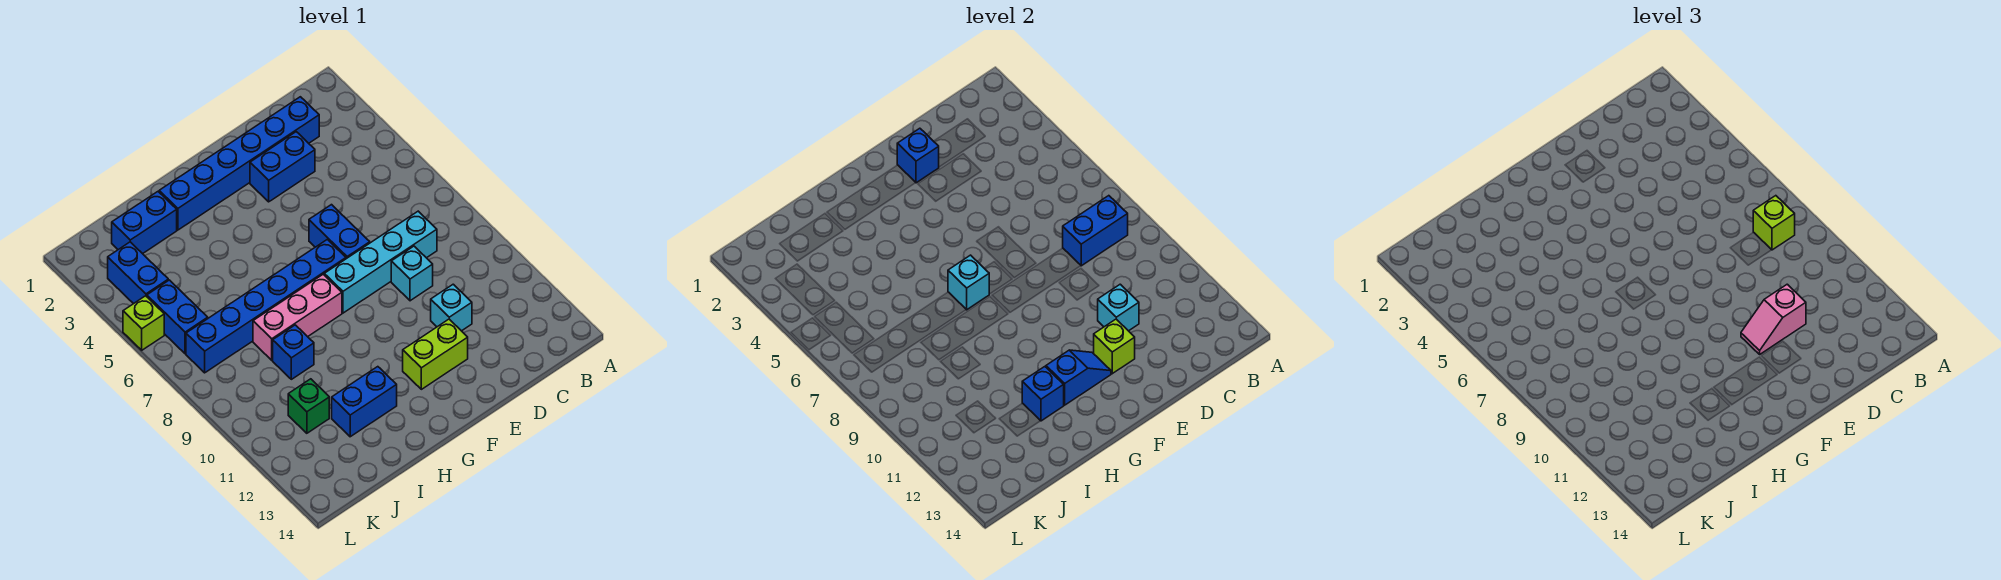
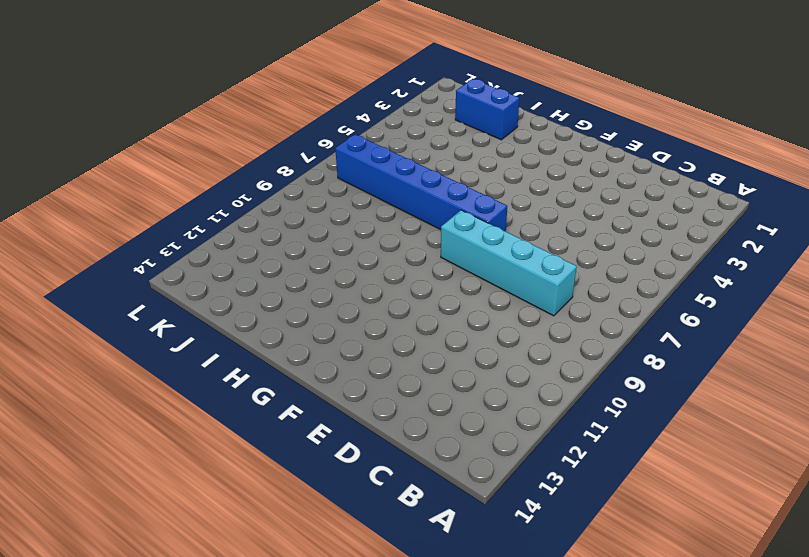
none -> blue brick C2:H2 level 1
none -> blue brick D3:E3 level 1
none -> cyan brick D9 level 1

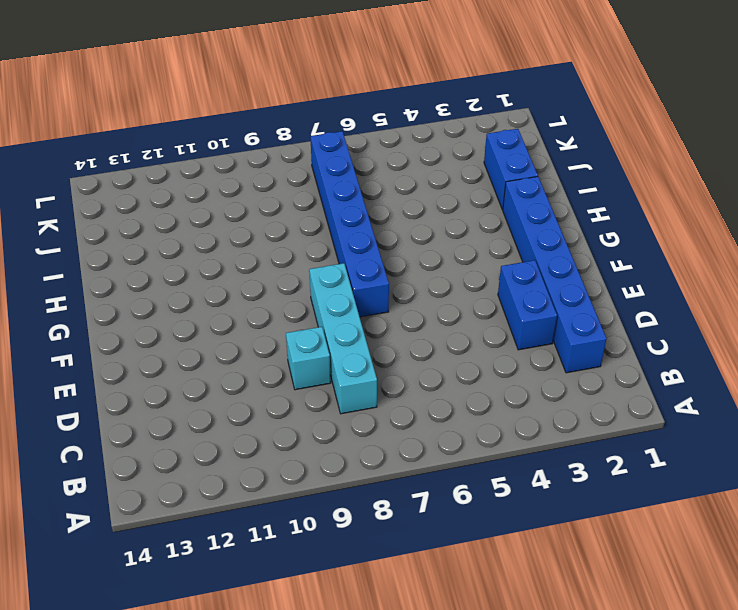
none -> cyan brick D11 level 1
none -> blue brick E6:E7 level 1
none -> lime brick E12:F12 level 1

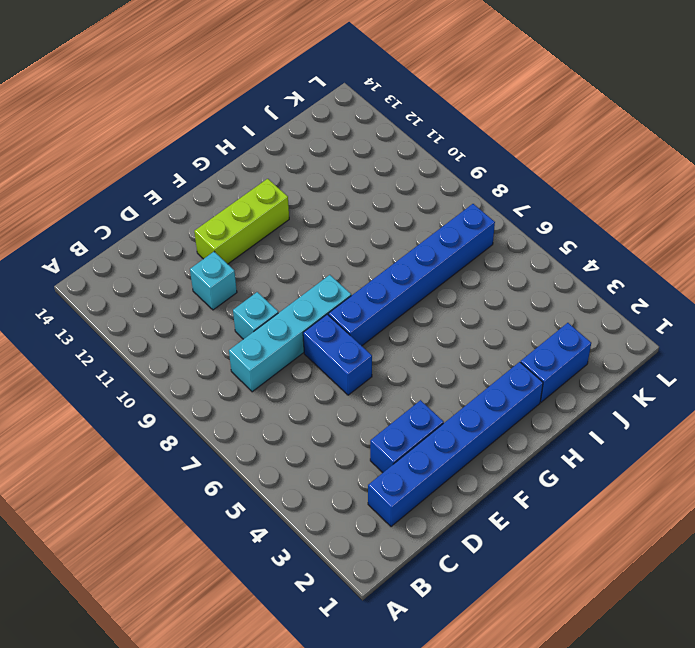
lime brick E12:G12 level 1 -> lime brick E12:F12 level 1
none -> pink brick G8:I8 level 1
none -> blue brick H12:I12 level 1
none -> blue brick I9 level 1

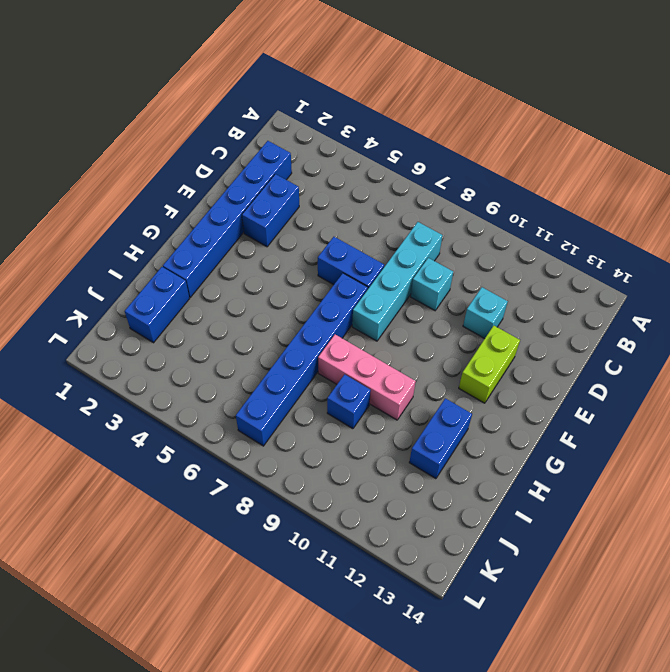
pink brick H8:H10 level 1 -> pink brick G8:I8 level 1
none -> green brick J11 level 1
none -> blue brick K3:K4 level 1
none -> blue brick K5:K6 level 1

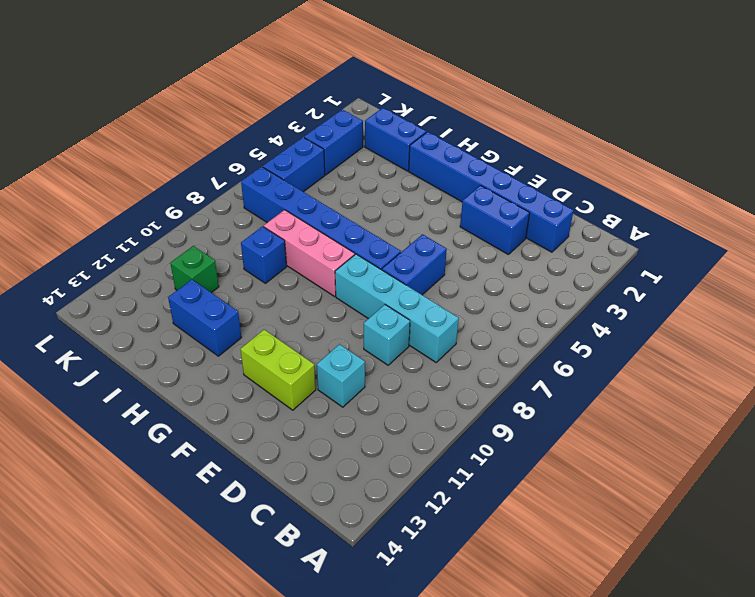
none -> lime brick L5 level 1
none -> blue brick B8:C8 level 2
none -> cyan brick D11 level 2

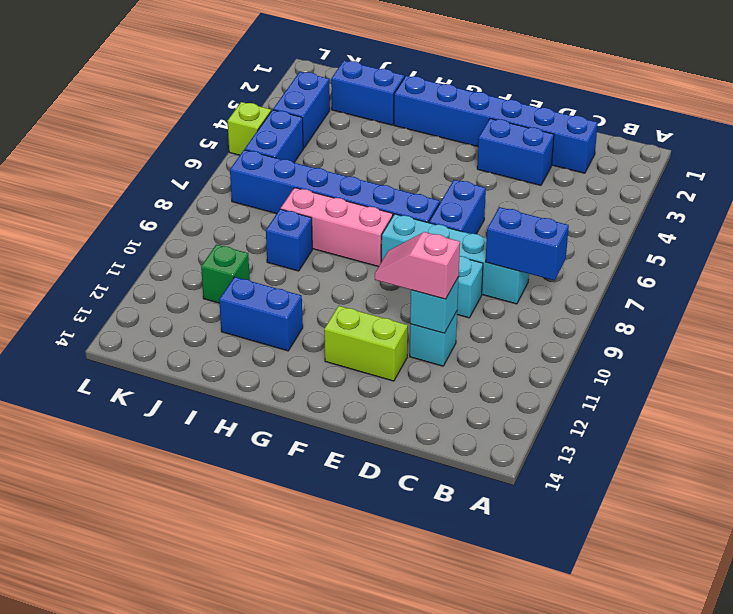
none -> blue brick E2 level 2
none -> lime brick E12 level 2
none -> blue slope F12:G12 level 2 top G

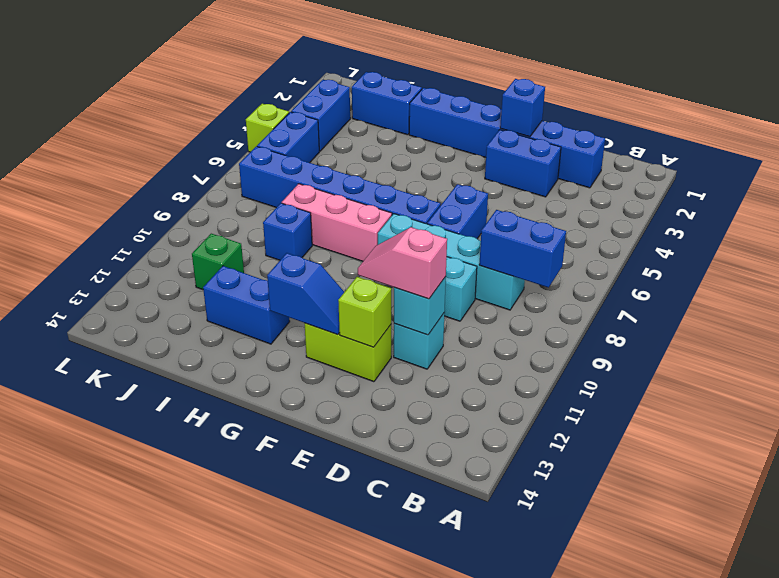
none -> cyan brick G7 level 2
none -> blue brick H12 level 2
none -> lime brick B8 level 3

